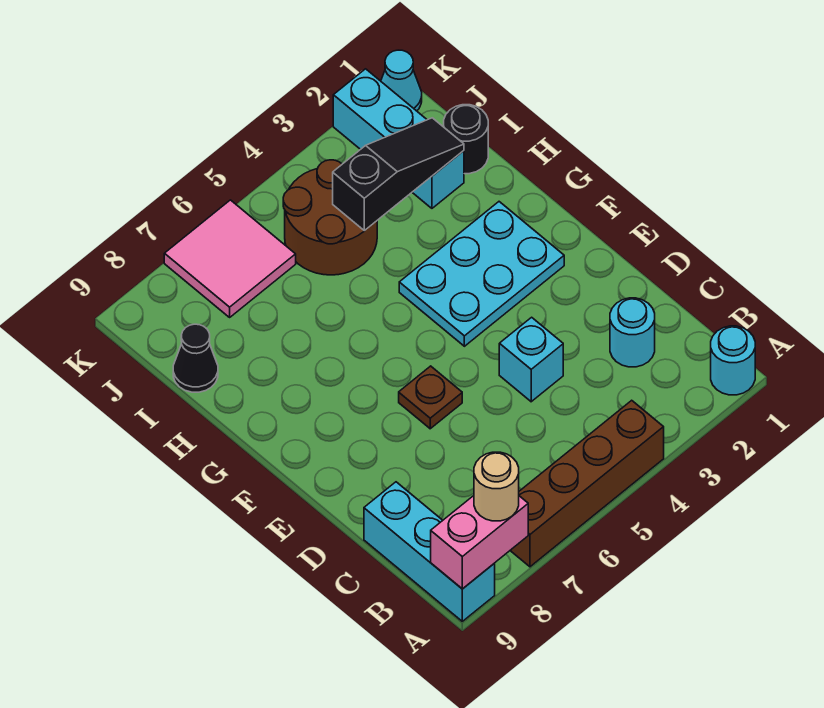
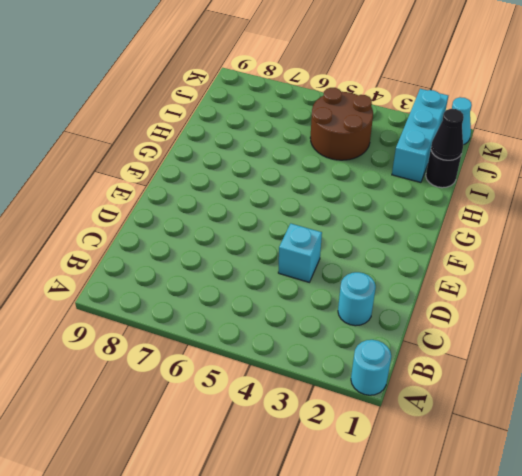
black cone I1 level 2 -> black cone I9 level 1
none -> brown brick A4:A7 level 1
none -> cyan brick A9:C9 level 1
none -> brown plate E6 level 1

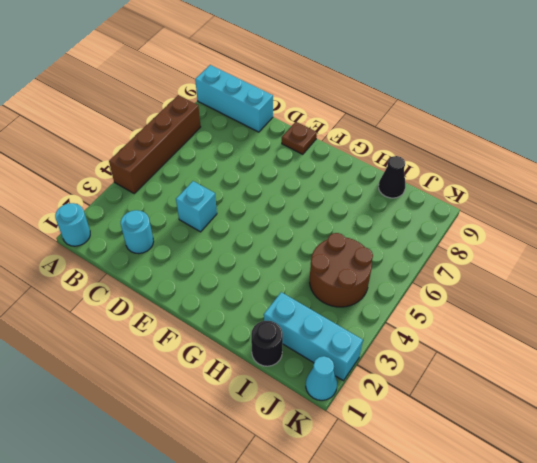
brown plate E9 level 1 -> brown plate E6 level 1
none -> cyan plate F2:G4 level 1
none -> pink tile J6:K7 level 1
none -> pink brick A8:A9 level 2

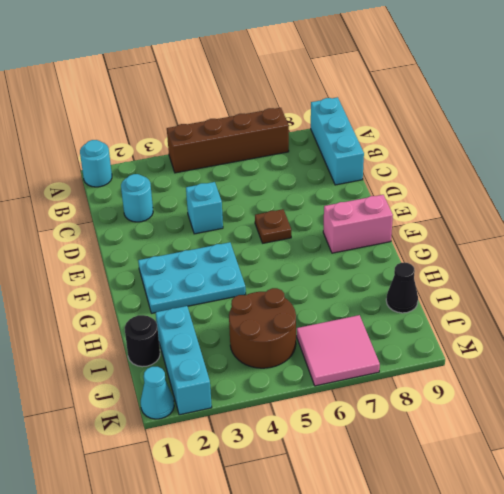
pink brick F8:F9 level 1 -> pink brick A8:A9 level 2
none -> black slope I2:I4 level 2 top 4
none -> tan round brick A8 level 3

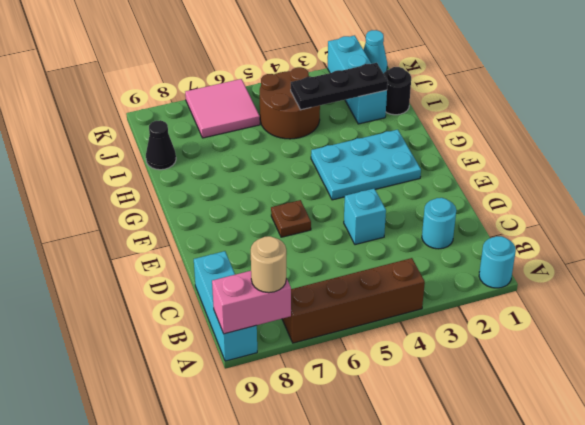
black plate I2:I4 level 2 -> black slope I2:I4 level 2 top 4

